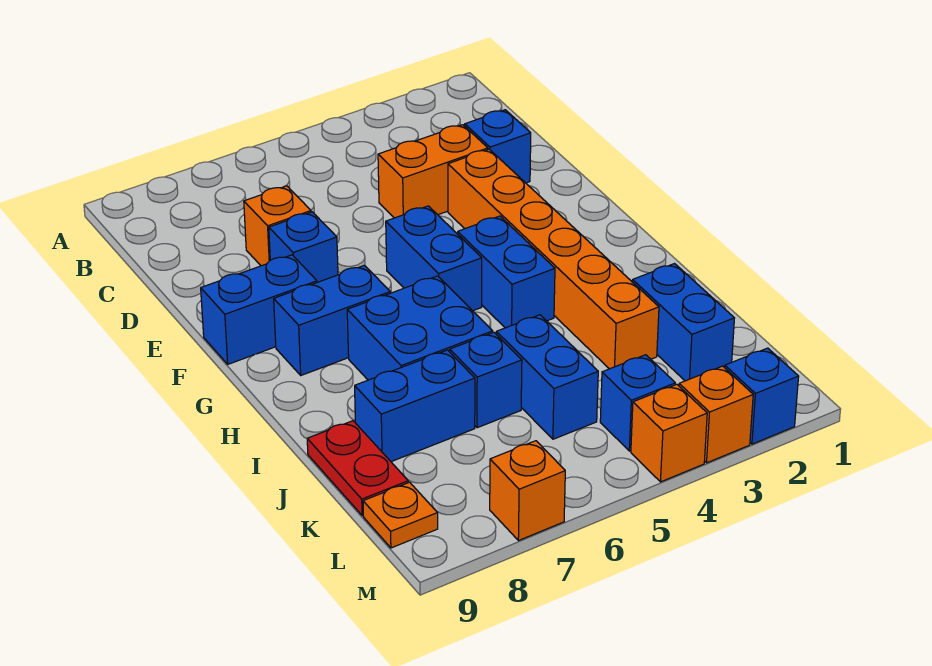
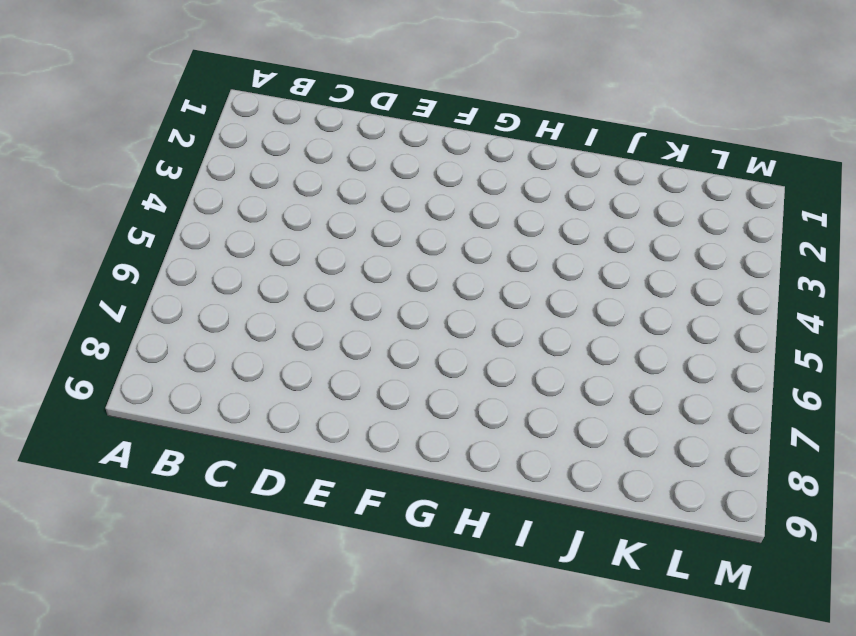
none -> blue brick D2 level 1
none -> orange brick D3:D4 level 1
none -> orange brick D7 level 1

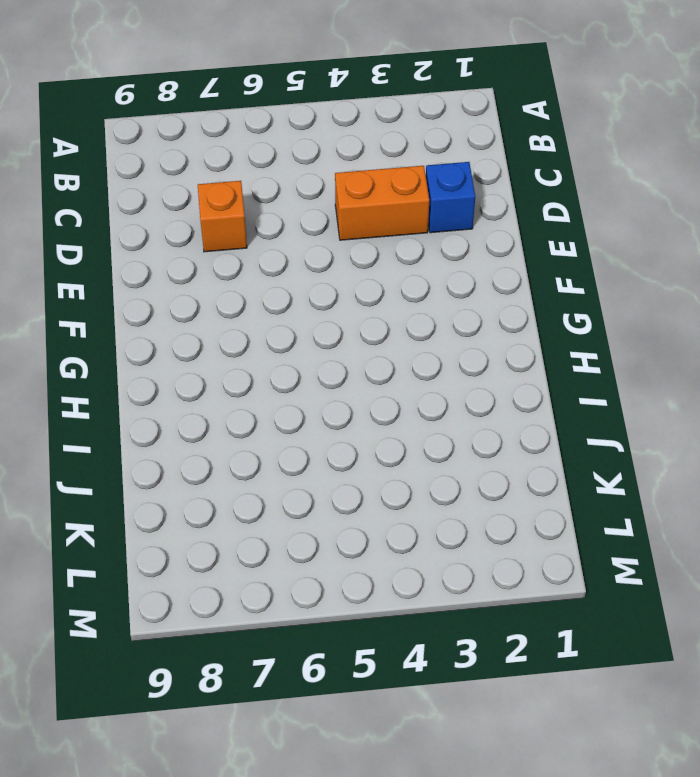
none -> orange brick E3:J3 level 1
none -> blue brick E7 level 1
none -> blue brick F5:G5 level 1

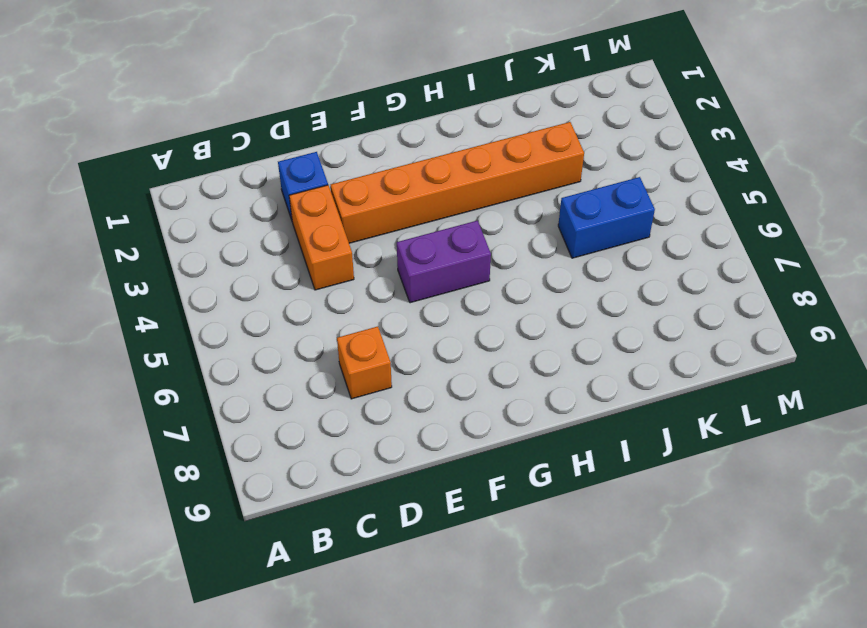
purple brick F5:G5 level 1 -> blue brick F5:G5 level 1
none -> blue brick E7 level 1
none -> blue brick F8:F9 level 1
none -> blue brick G4:H4 level 1

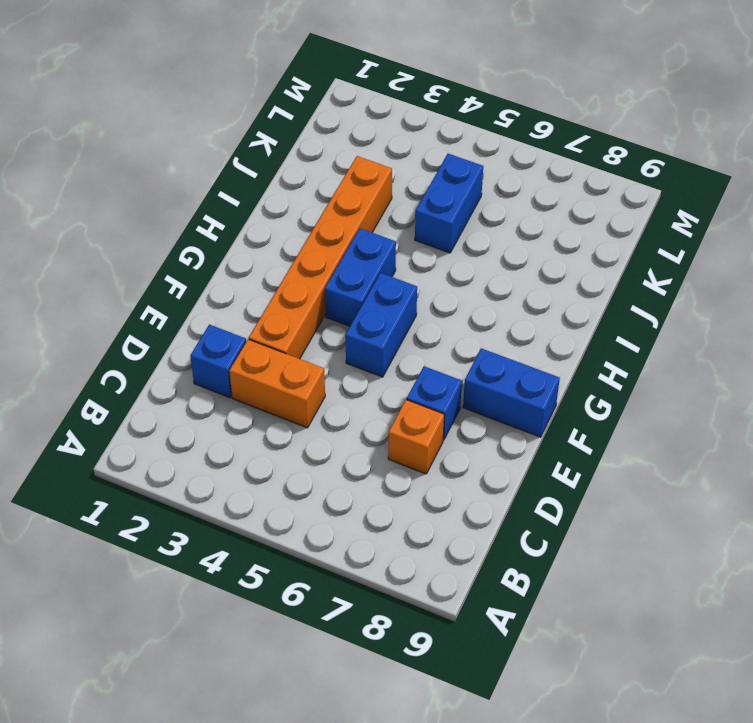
none -> blue brick G7:G8 level 1
none -> blue brick H6:I7 level 1
none -> blue brick J2:K2 level 1

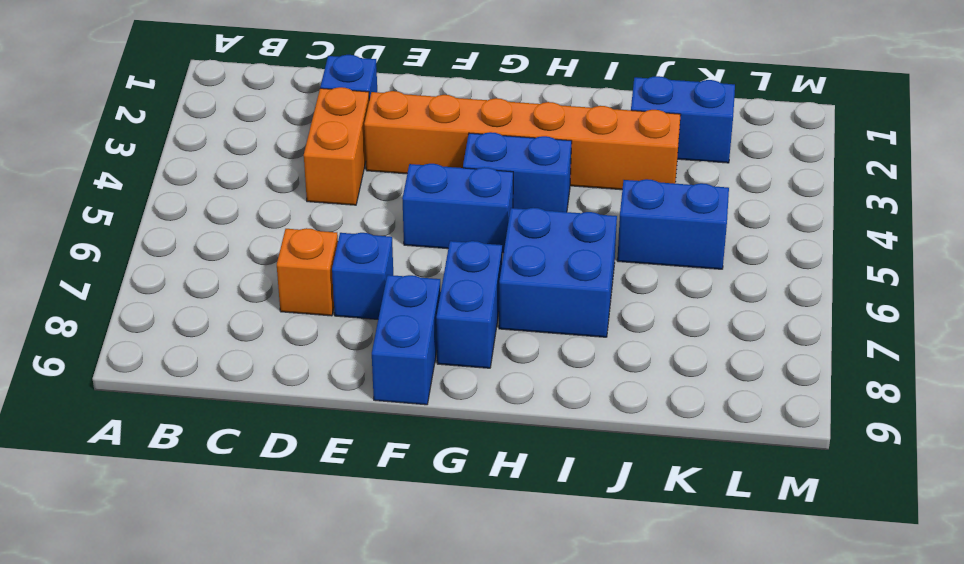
none -> blue brick J6 level 1
none -> blue brick J7:J8 level 1
none -> red plate J9:K9 level 1

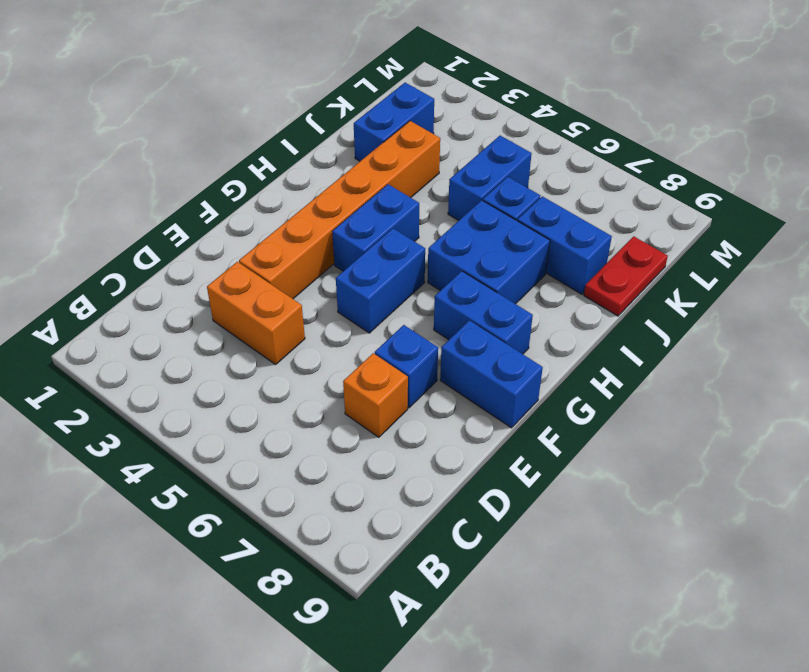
none -> blue brick D2 level 1
none -> blue brick L4 level 1
none -> orange plate L9 level 1

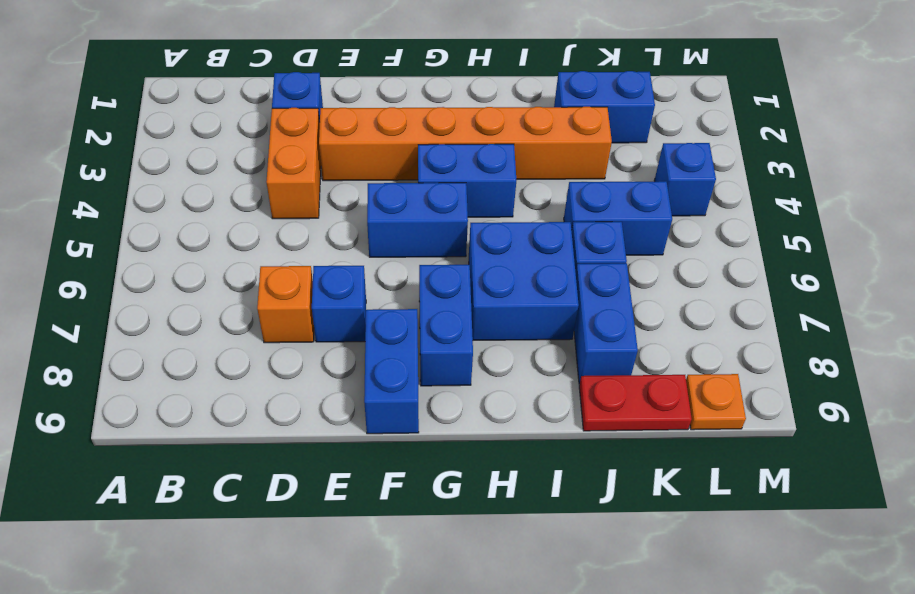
none -> blue brick M2 level 1
none -> orange brick M3 level 1
none -> orange brick M4 level 1

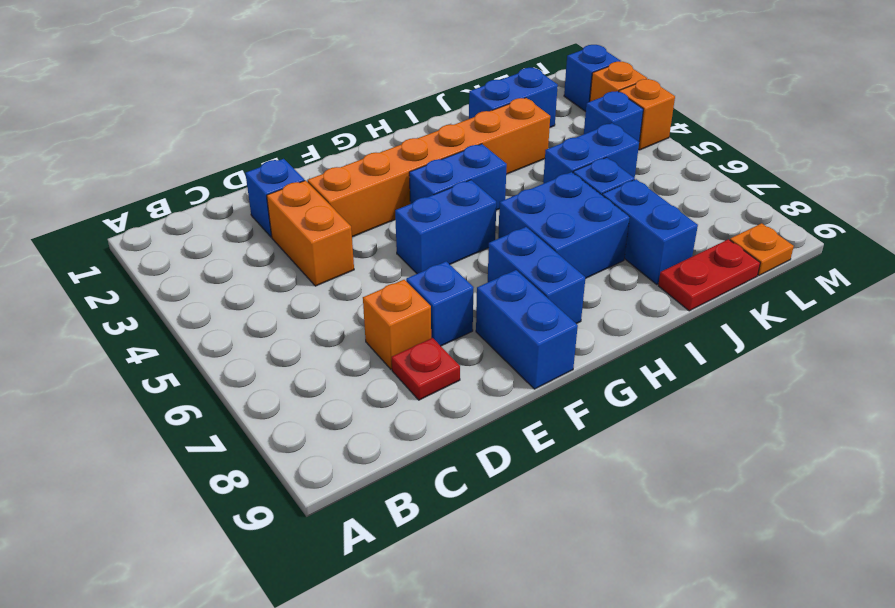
red plate D8 level 1 -> none
none -> orange brick M7 level 1

